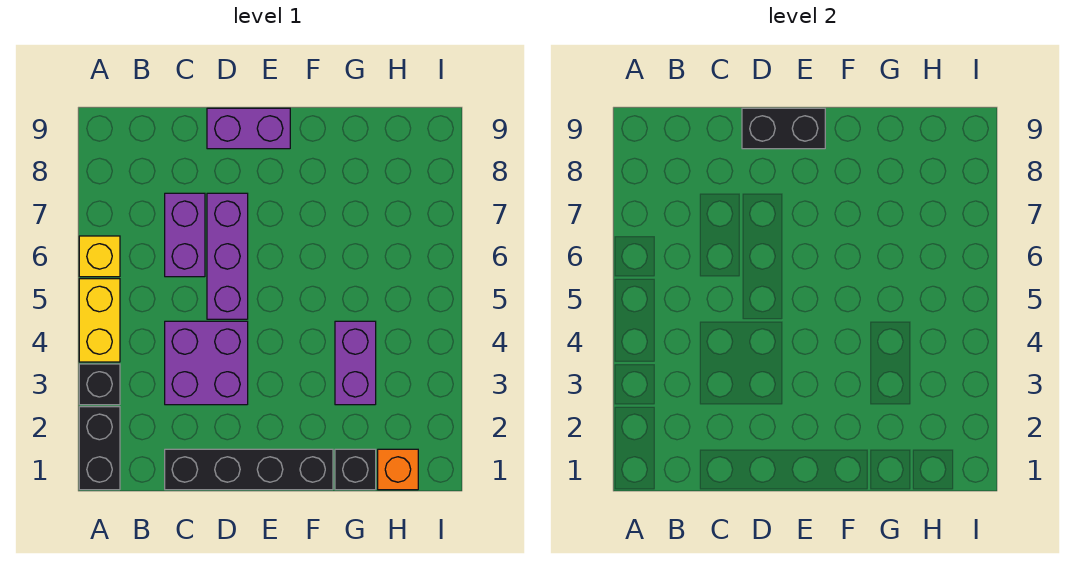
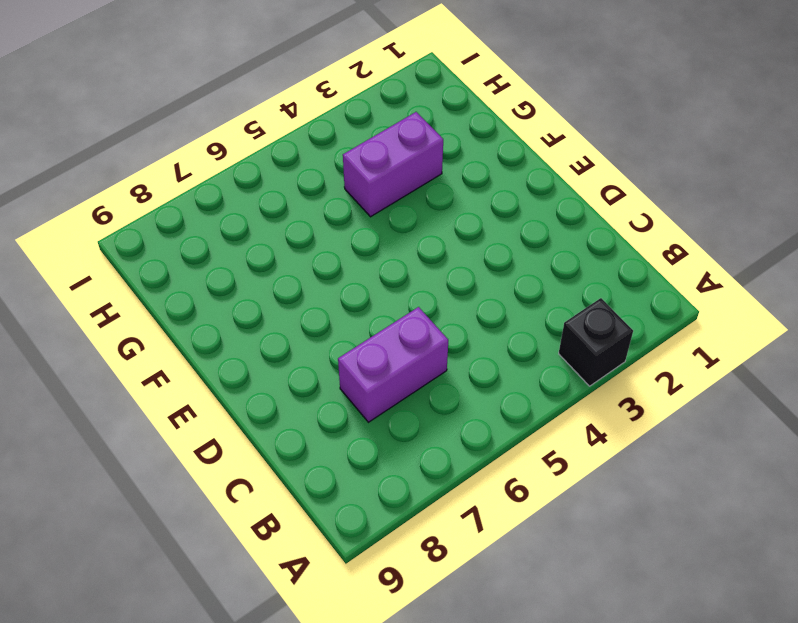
none -> black brick A1:A2 level 1
none -> yellow brick A4:A5 level 1
none -> yellow brick A6 level 1

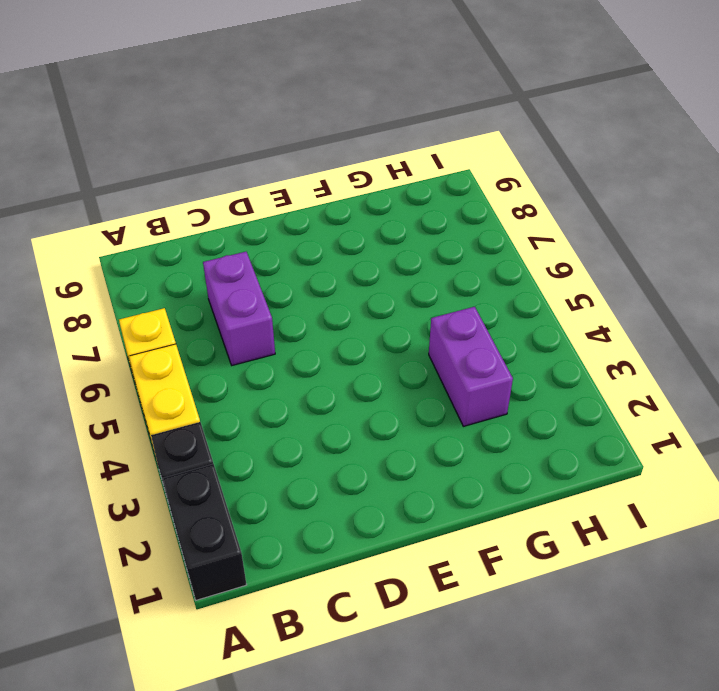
none -> black brick C1:F1 level 1
none -> purple brick C3:D4 level 1
none -> purple brick D5:D7 level 1

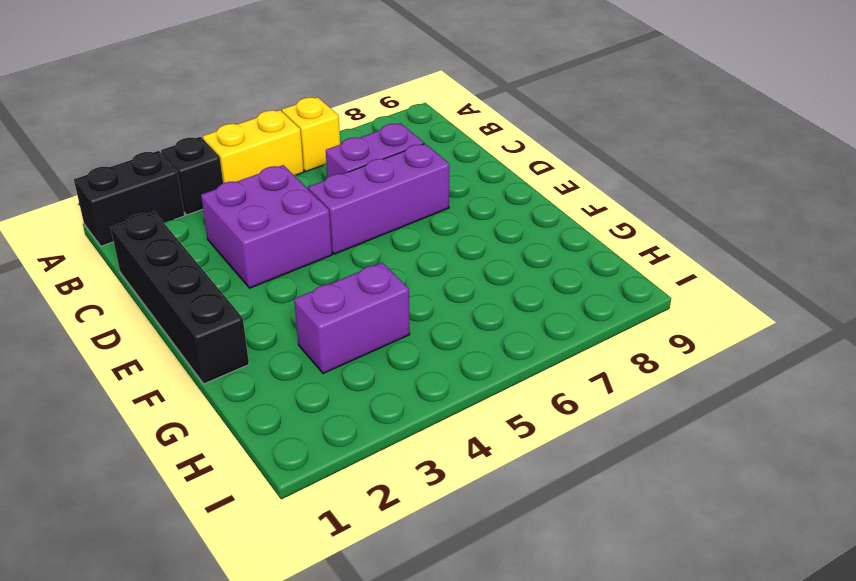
none -> purple brick D9:E9 level 1
none -> black brick G1 level 1
none -> orange brick H1 level 1

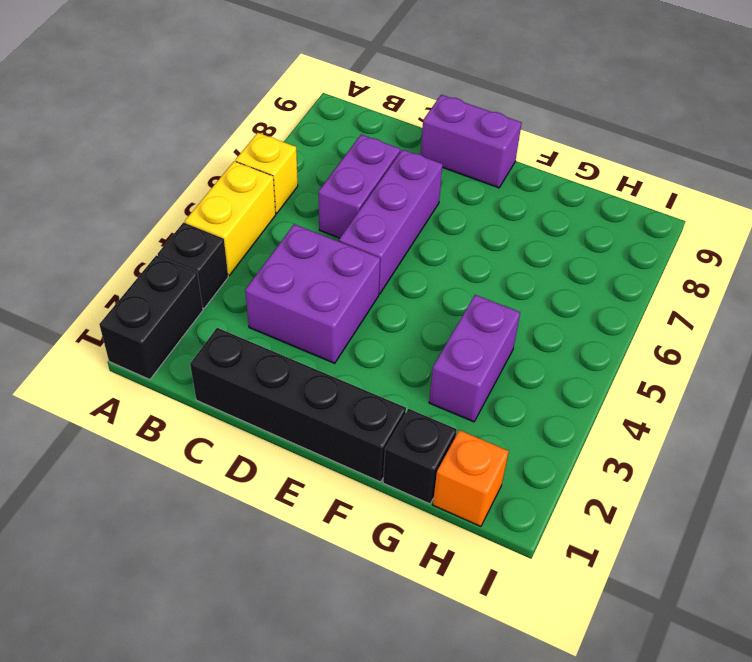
none -> black brick D9:E9 level 2

